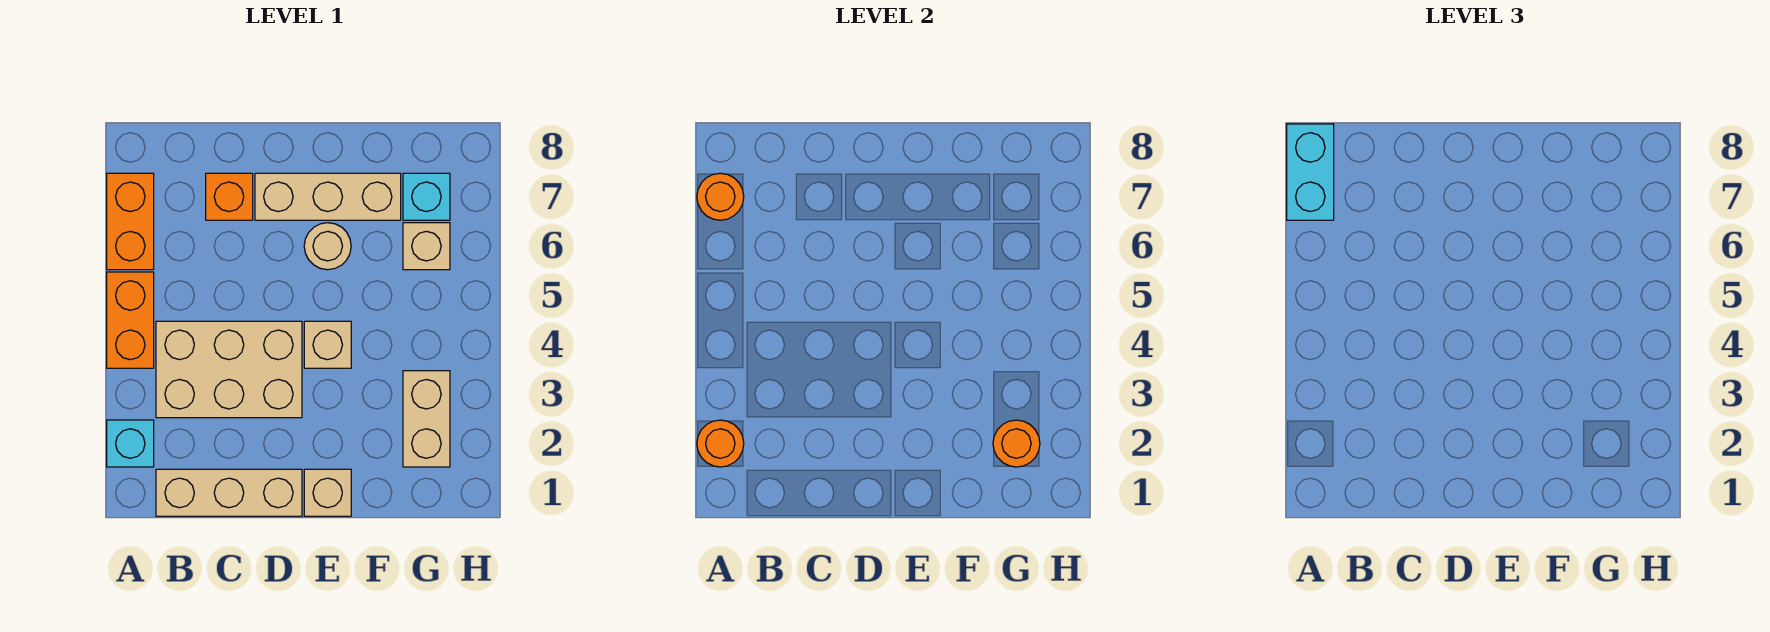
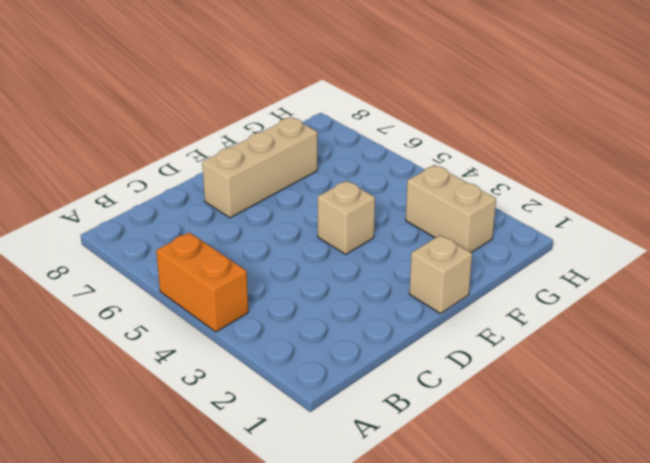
none -> cyan brick A2 level 1
none -> orange brick A6:A7 level 1
none -> tan brick B1:D1 level 1

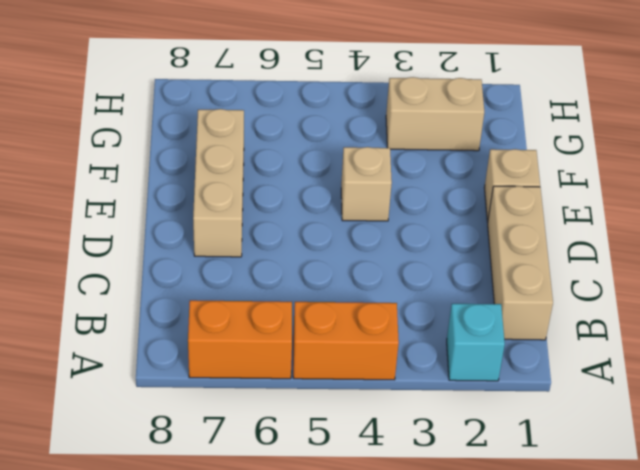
none -> tan brick B3:D4 level 1
none -> orange brick C7 level 1
none -> tan round brick E6 level 1

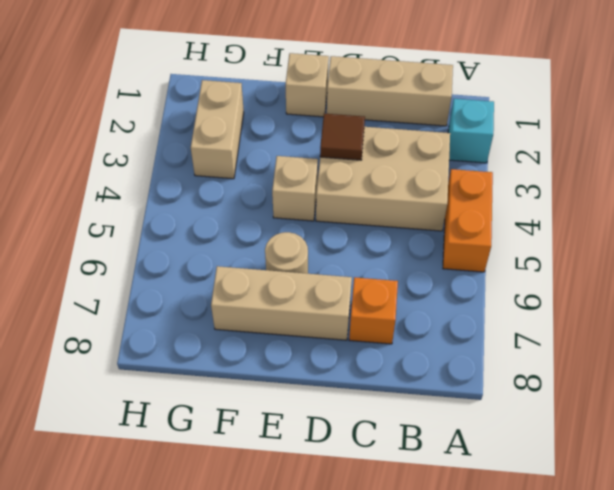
brown tile D3 level 2 -> none
none -> orange brick A6:A7 level 1
none -> tan brick G6 level 1
none -> cyan brick G7 level 1

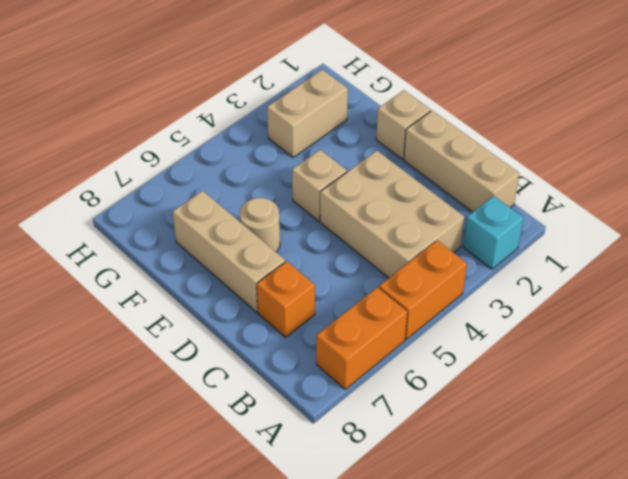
none -> tan brick G6 level 1
none -> cyan brick G7 level 1
none -> orange round brick A2 level 2

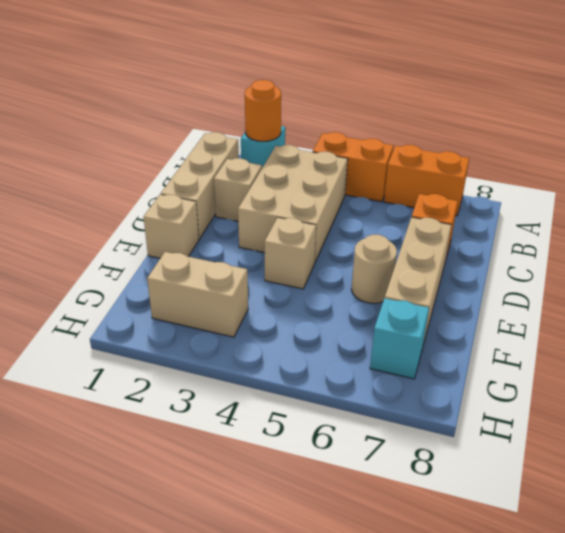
tan brick C2 level 1 -> tan brick G6 level 1
none -> orange round brick A7 level 2
none -> orange round brick G2 level 2
none -> cyan brick A7:A8 level 3

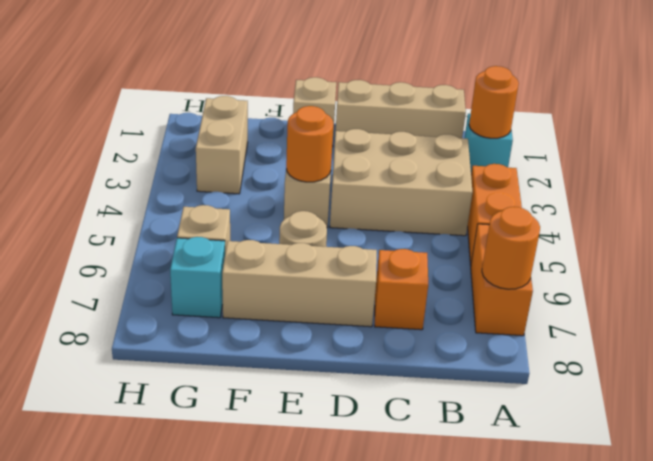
orange round brick E4 level 2 -> orange round brick G2 level 2
none -> cyan brick A7:A8 level 3

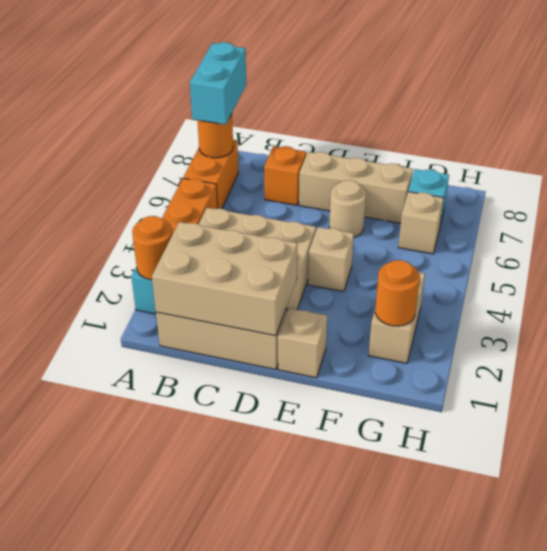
tan brick B1:D2 level 2 -> none

